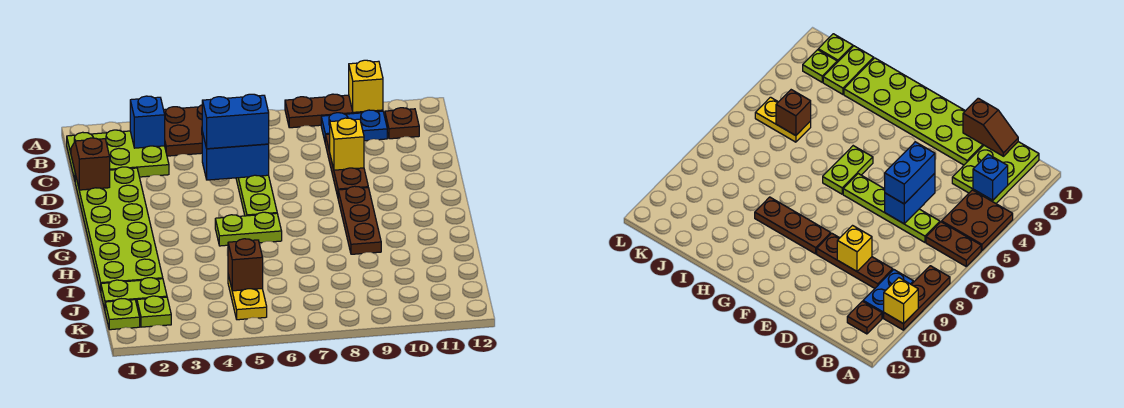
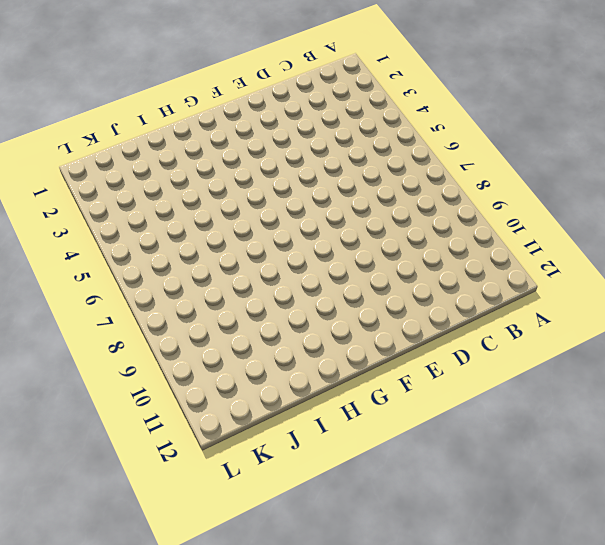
none -> brown plate A4:B5 level 1
none -> brown plate A6:B6 level 1
none -> brown plate A8:A10 level 1

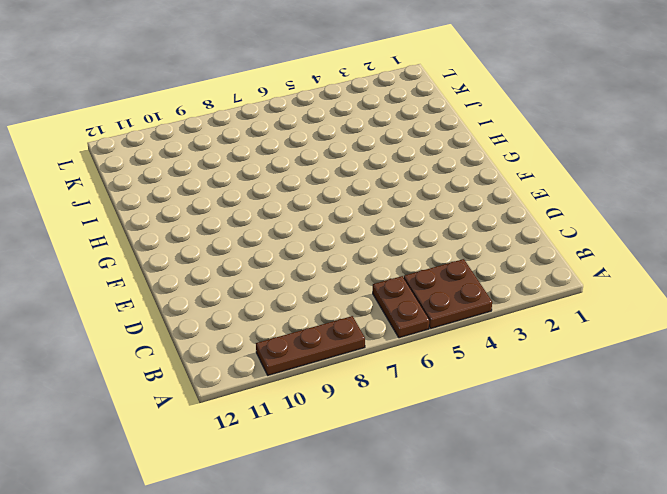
none -> lime plate B1:C3 level 1
none -> blue plate B9:B10 level 1
none -> brown plate B11 level 1

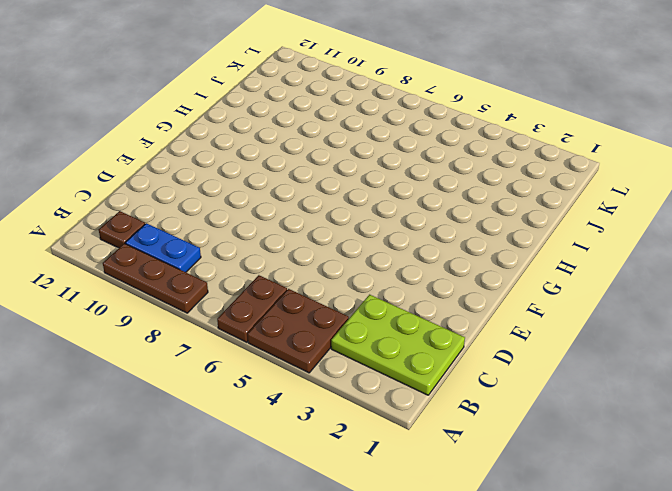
none -> lime plate C6:F6 level 1
none -> brown plate C9:E9 level 1
none -> lime plate D1:I2 level 1

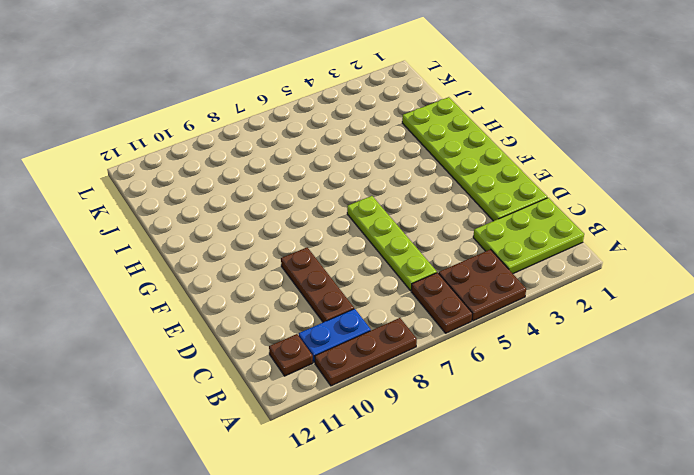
none -> brown plate F9:H9 level 1
none -> lime plate G5:G6 level 1
none -> lime plate J1:J2 level 1

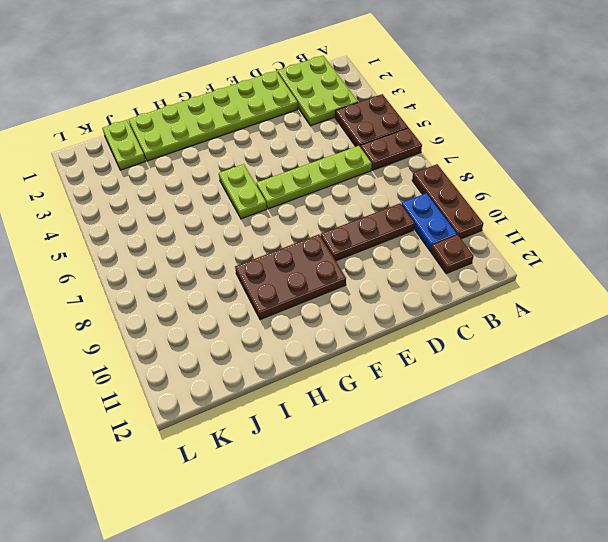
brown plate F9:H10 level 1 -> brown plate F9:H9 level 1
none -> yellow plate J5:K5 level 1
none -> lime plate K1 level 1
none -> lime plate K2 level 1

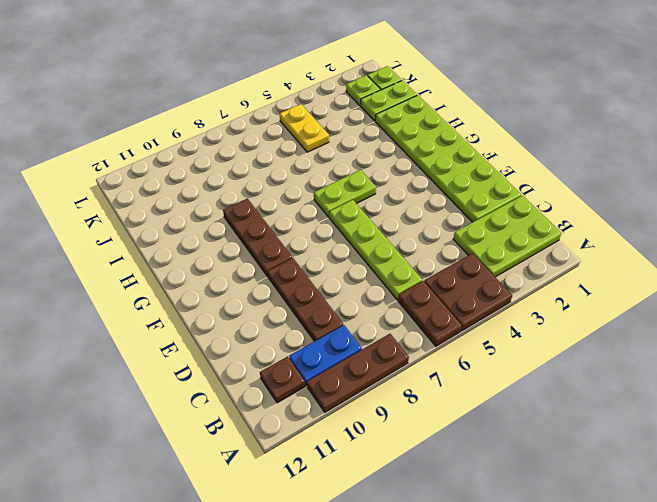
none -> yellow brick A10 level 2
none -> blue brick B3 level 2
none -> brown slope C1:D1 level 2 top D

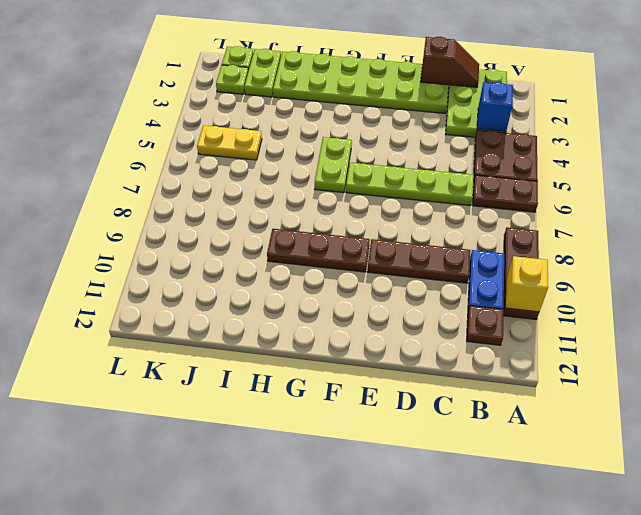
none -> blue brick D5:D6 level 2
none -> yellow brick D9 level 2
none -> brown brick J5 level 2

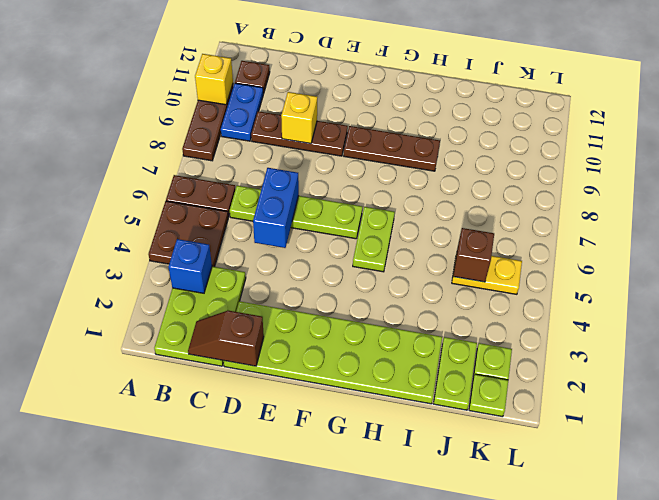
none -> blue brick D5:D6 level 3

